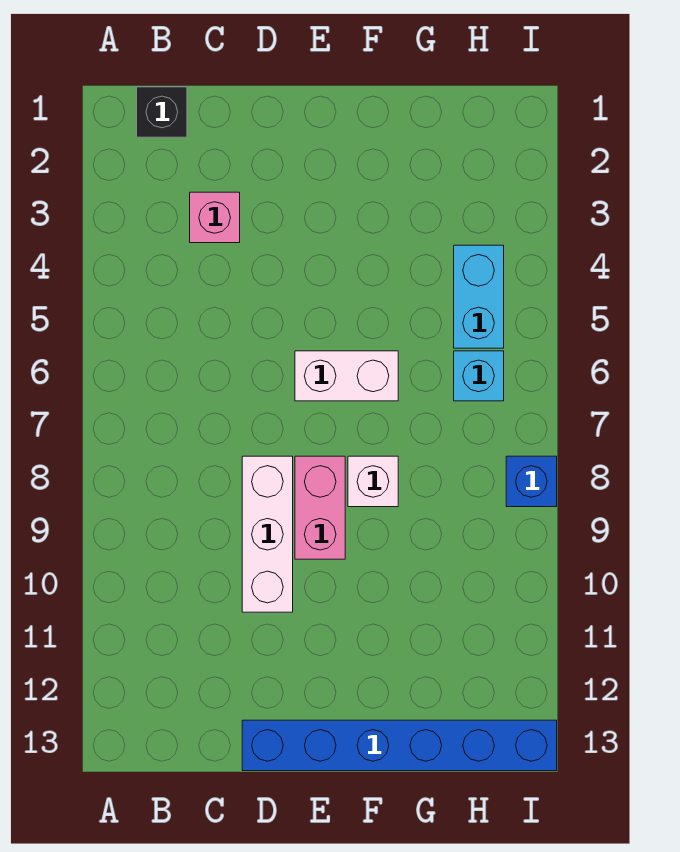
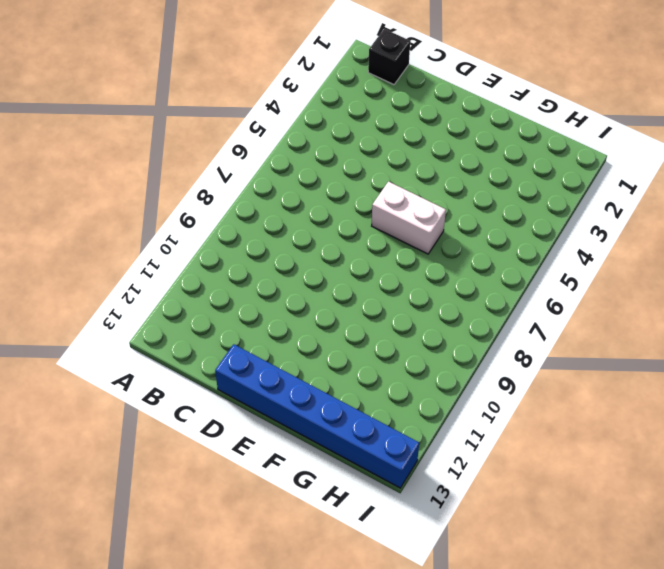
none -> pink brick C3 level 1
none -> white brick D8:D10 level 1

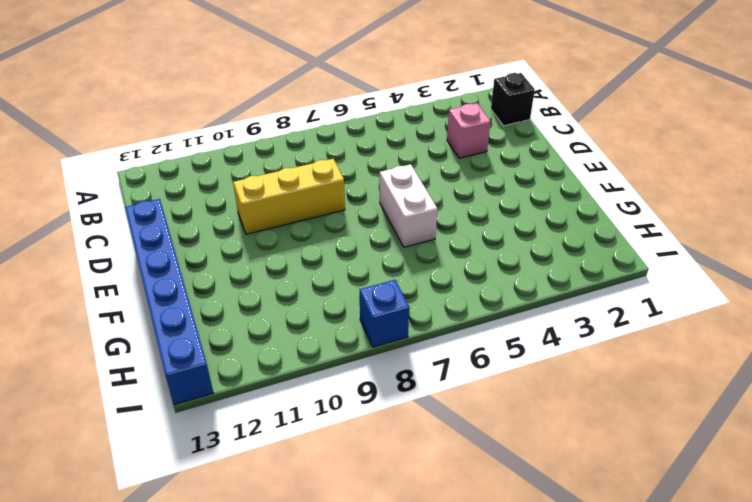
yellow brick D8:D10 level 1 -> white brick D8:D10 level 1
none -> pink brick E8:E9 level 1
none -> white brick F8 level 1

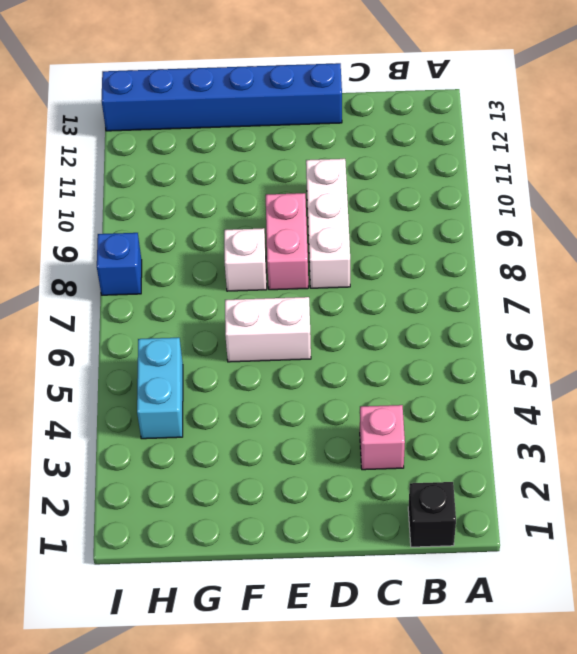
none -> cyan brick H6 level 1

